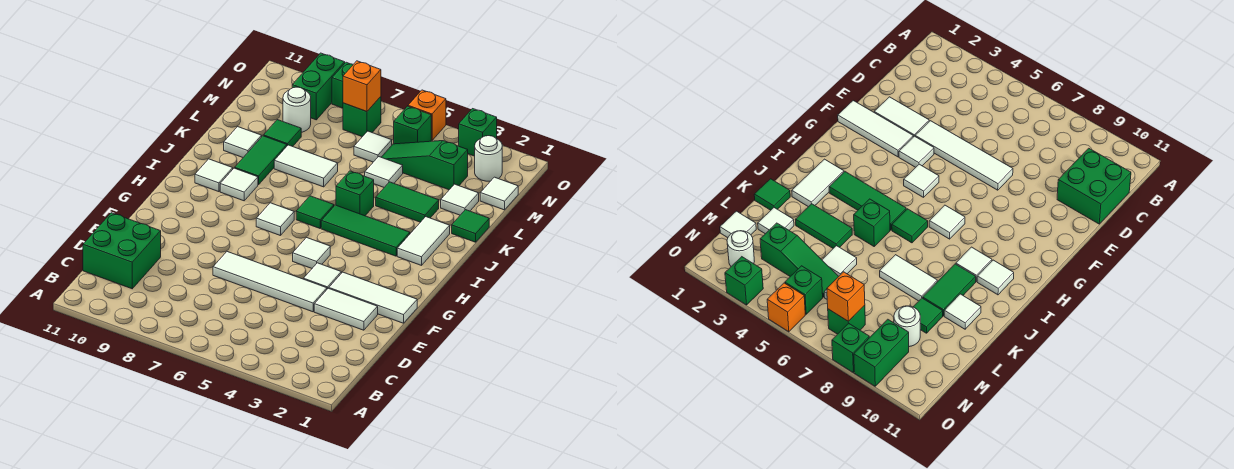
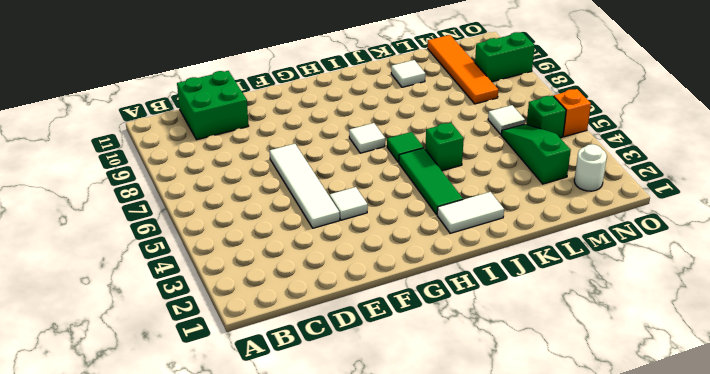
orange tile M8:M11 level 1 -> white round brick M9 level 1
none -> white tile E2:E3 level 1
none -> white tile F1:F3 level 1
none -> white tile G5 level 1
none -> white tile I9 level 1

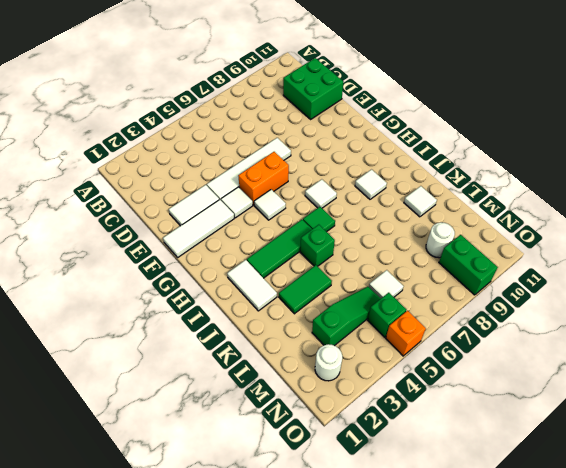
orange brick F5:F6 level 1 -> none
none -> white tile I10 level 1
none -> green tile J9:K9 level 1
none -> green tile K1 level 1
none -> white tile K7:K8 level 1

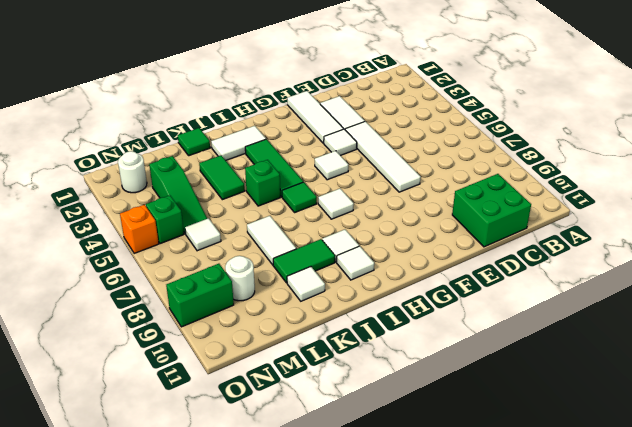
none -> white tile L2 level 1
none -> white tile L5 level 1
none -> green tile L9 level 1
none -> white tile M1 level 1

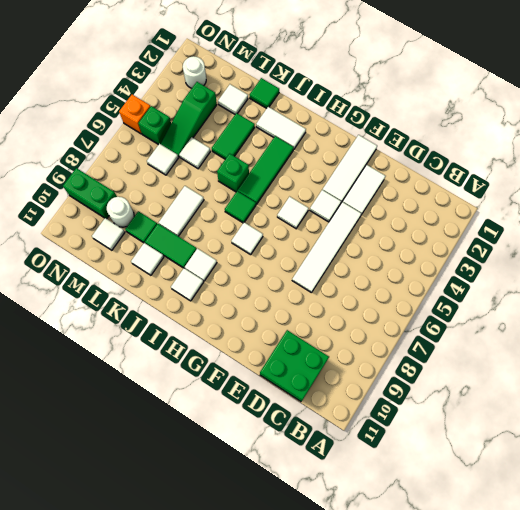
white tile M10 level 1 -> white tile M1 level 1
none -> green brick N7 level 1
none -> green brick O3 level 1
none -> green brick O8 level 1
none -> orange brick N7 level 2

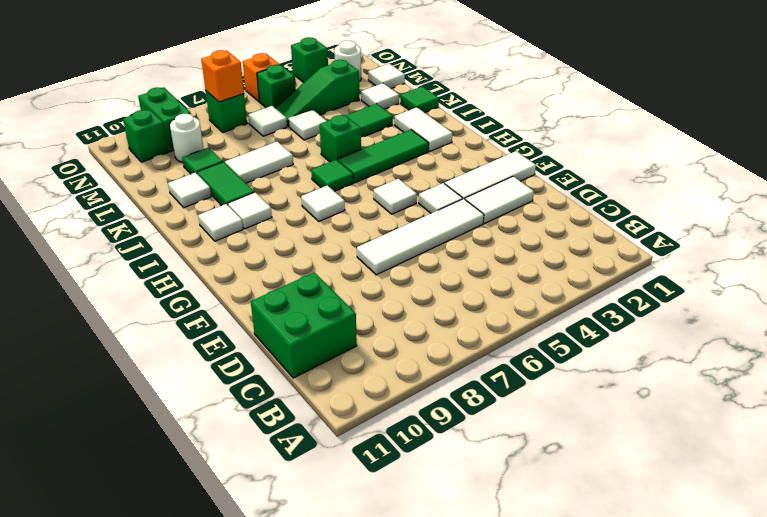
green brick N10 level 1 -> green brick O8 level 1

